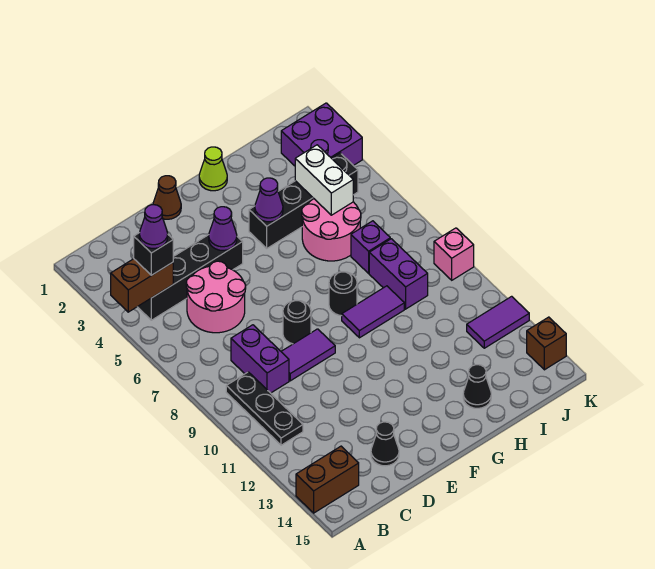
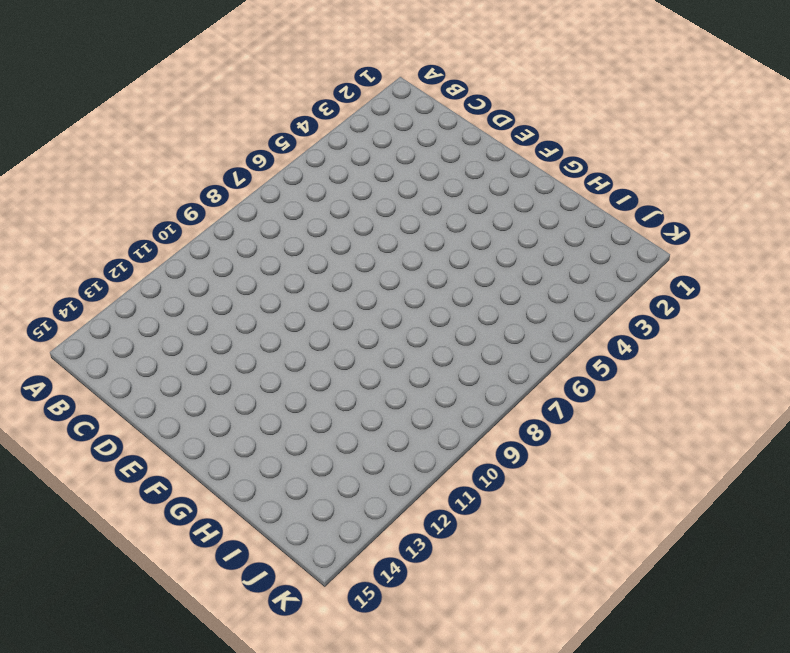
none -> brown brick A14:B14 level 1
none -> black brick B4:E4 level 1
none -> black plate B9:B11 level 1

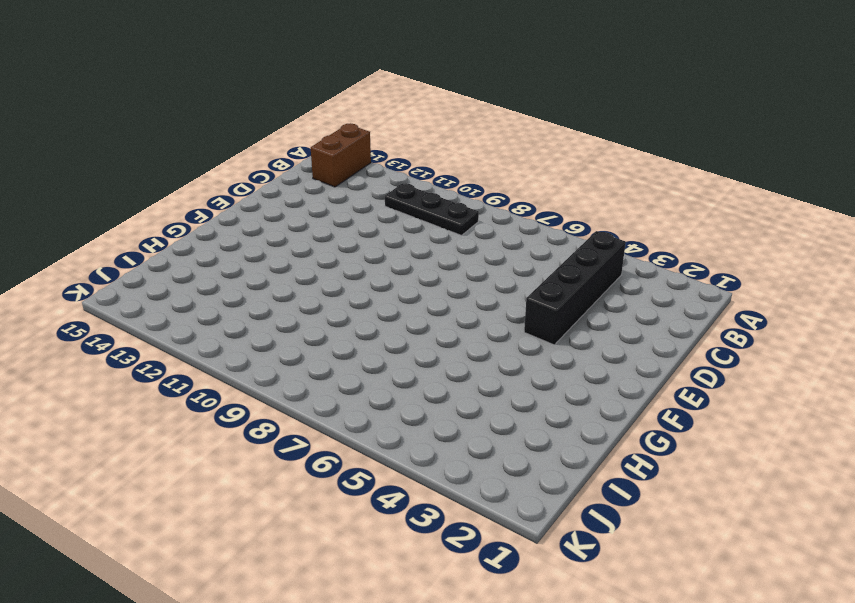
none -> pink round brick C5:D6 level 1
none -> purple brick C8:C9 level 1
none -> purple tile D9:E9 level 1

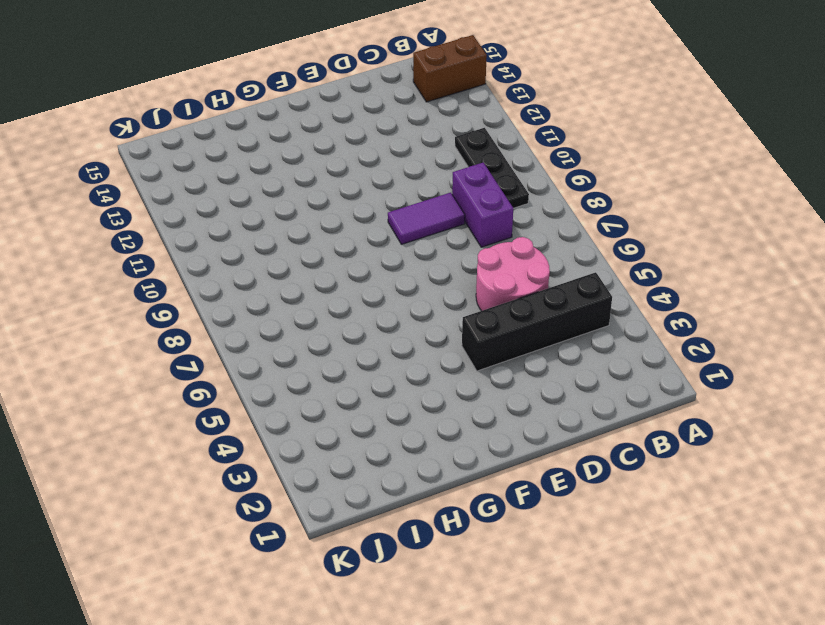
none -> black cone D14 level 1
none -> brown cone E1 level 1
none -> black round brick E8 level 1

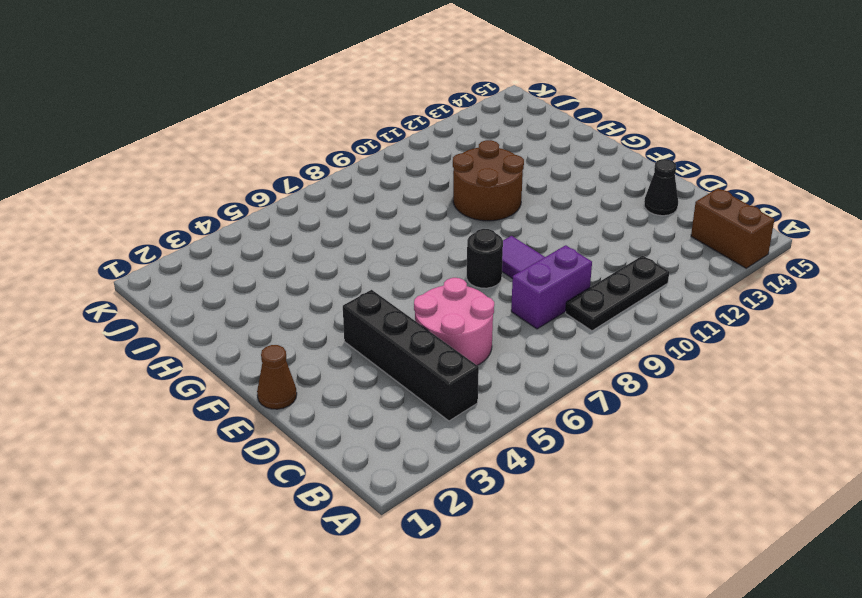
brown round brick G10:H11 level 1 -> none
none -> lime cone G1 level 1
none -> black brick G4:J4 level 1
none -> black round brick G8 level 1

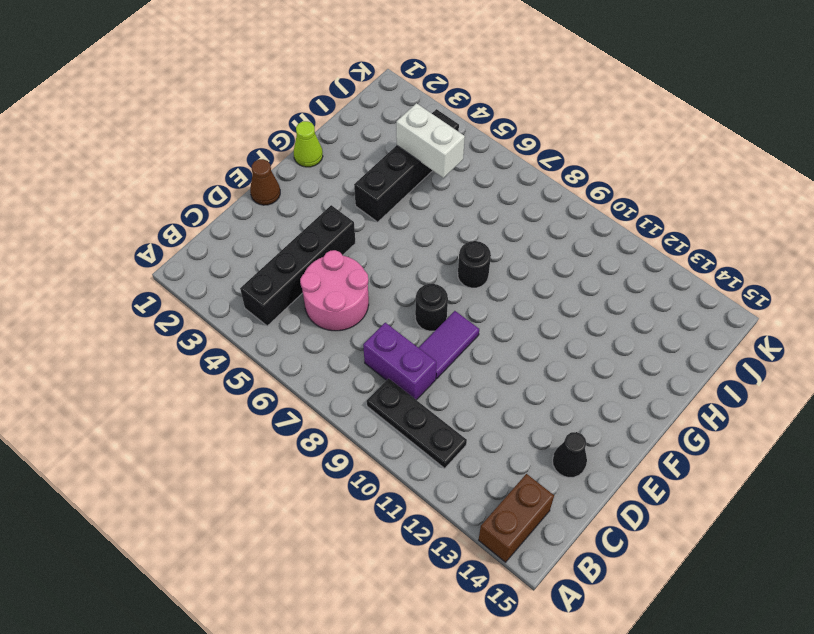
none -> purple tile G9:H9 level 1
none -> pink round brick H5:I6 level 1
none -> black cone H14 level 1

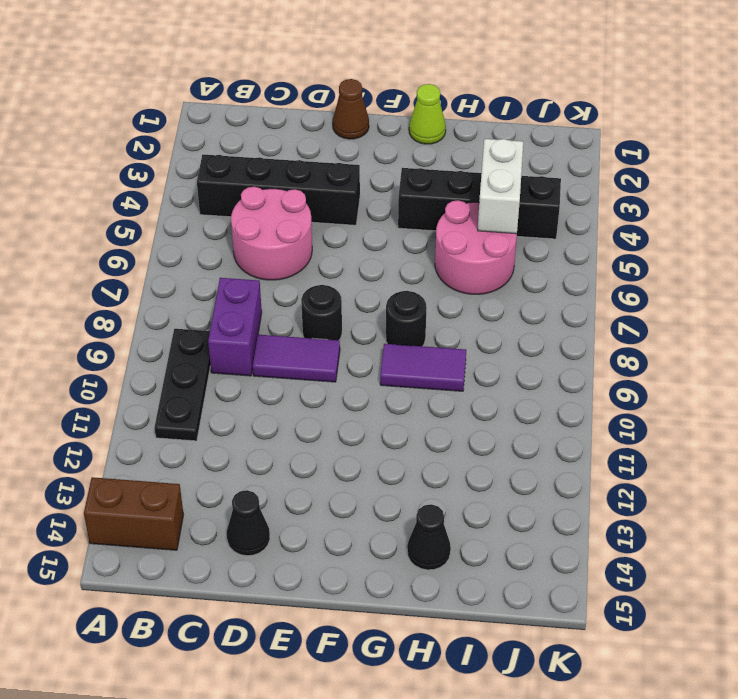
none -> purple brick I7 level 1
none -> purple brick I8:I9 level 1
none -> purple brick J2:K3 level 1

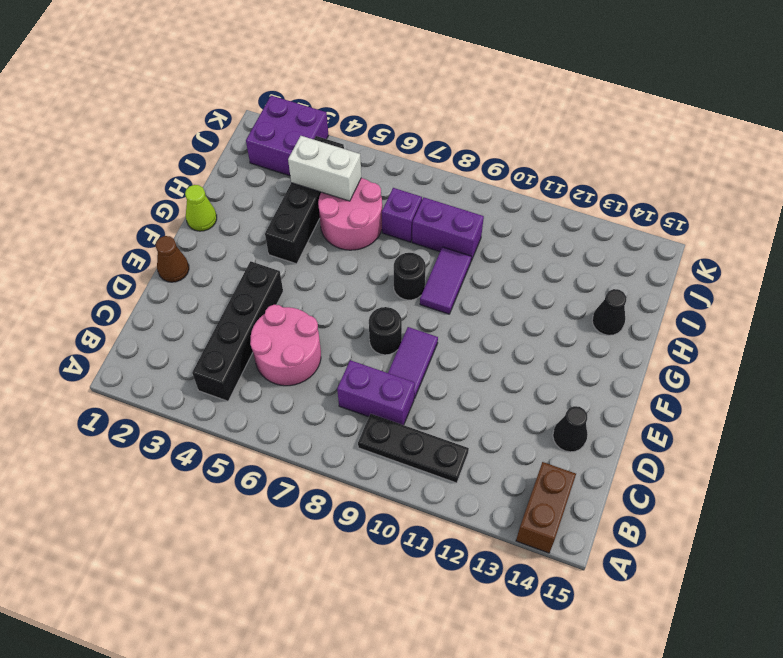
none -> purple tile J12:K12 level 1
none -> pink brick K9 level 1
none -> brown brick K14 level 1

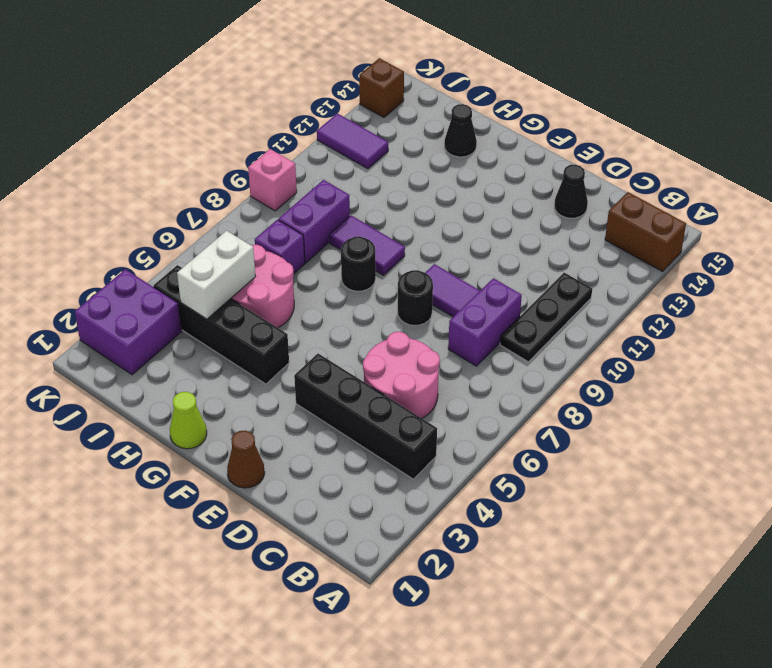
none -> brown brick A4:B4 level 2
none -> purple cone E4 level 2
none -> purple cone G4 level 2

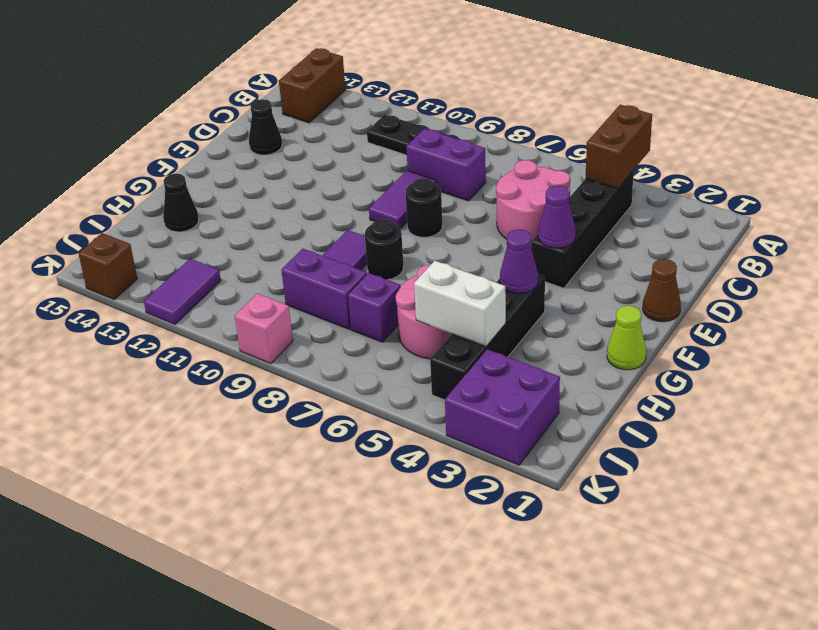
none -> black brick B4 level 3
none -> purple cone B4 level 4

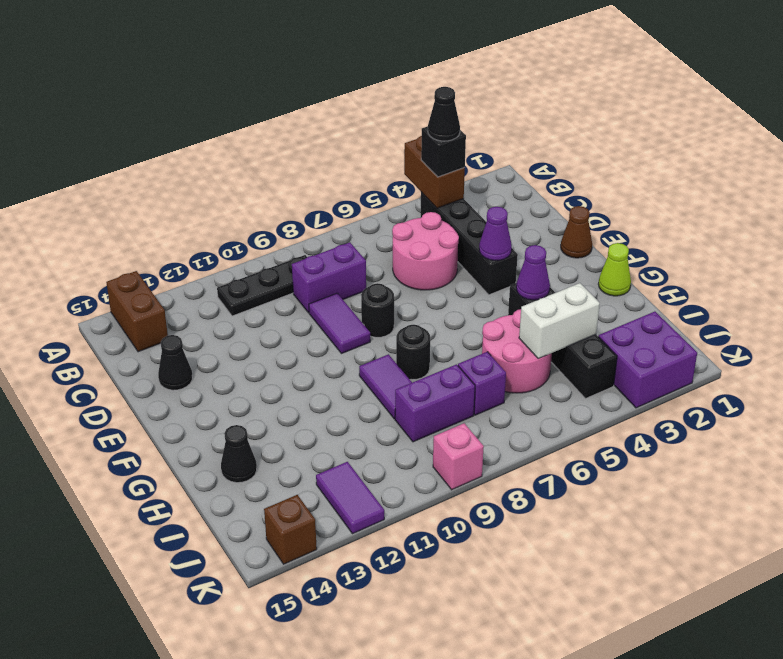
black cone B4 level 4 -> purple cone B4 level 4

